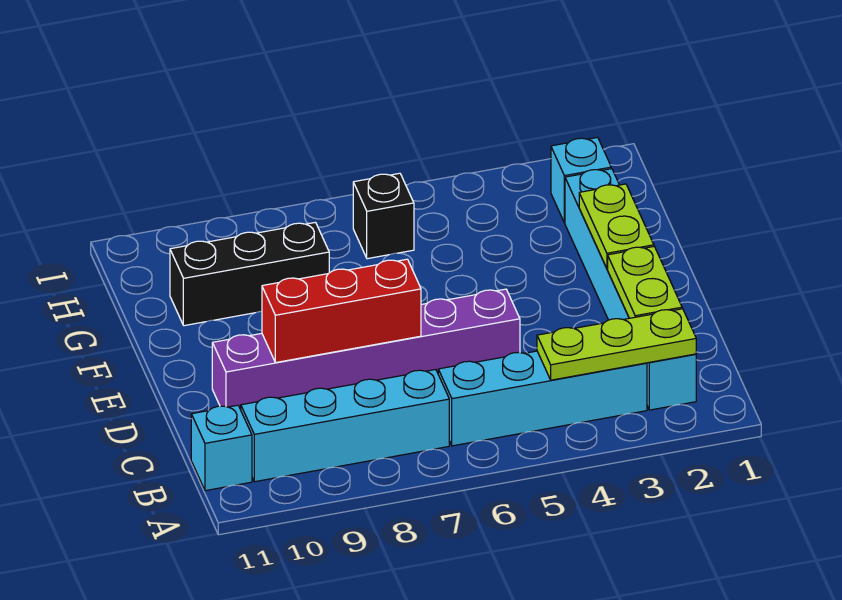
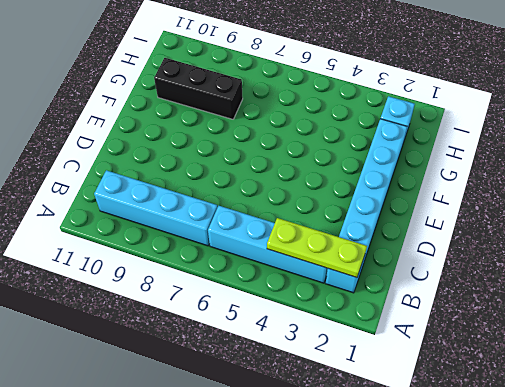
none -> cyan brick B11 level 1
none -> purple brick D5:D10 level 1
none -> black brick H6 level 1

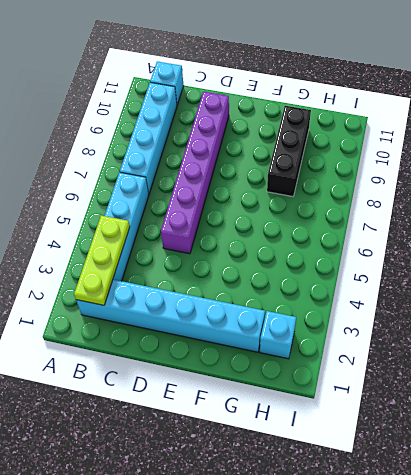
none -> black brick H6 level 1
none -> lime plate C2:D2 level 2
none -> red brick D7:D9 level 2

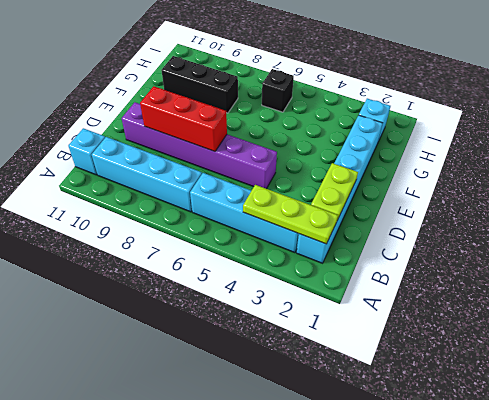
none -> lime plate E2:F2 level 2

